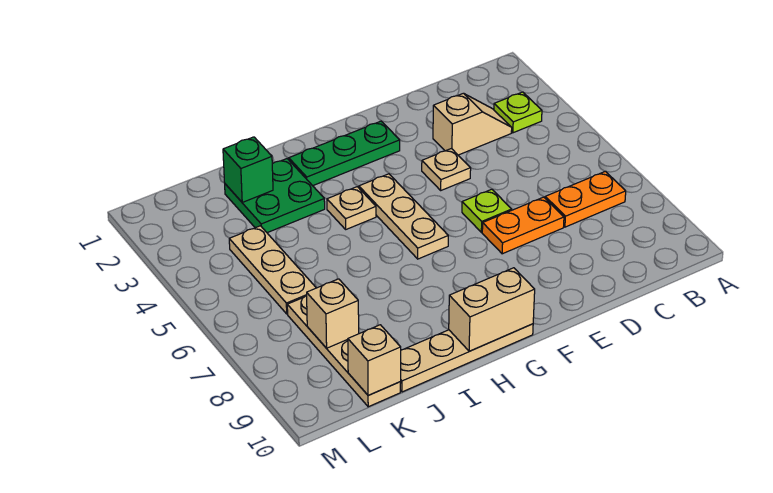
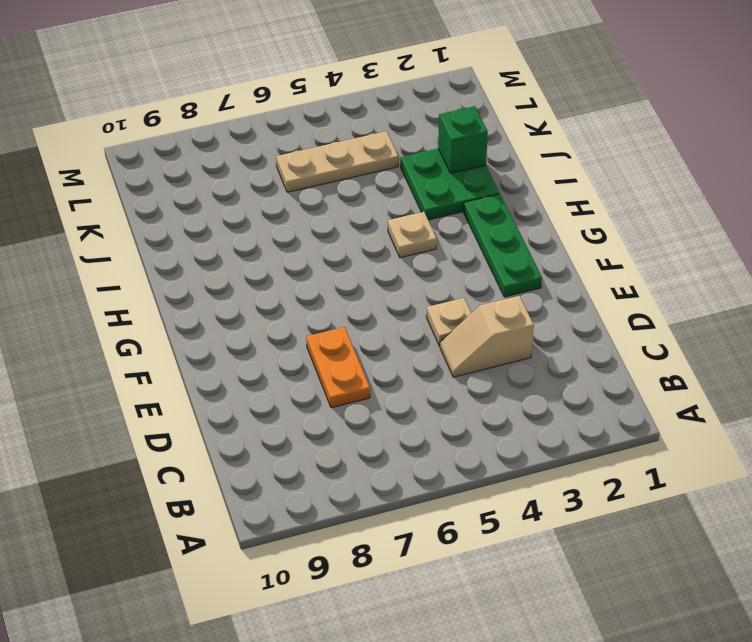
tan slope D3:D4 level 1 top 3 -> tan slope C3:D3 level 1 top D
none -> lime plate B3 level 1
none -> orange plate B7:C7 level 1
none -> lime plate E6 level 1

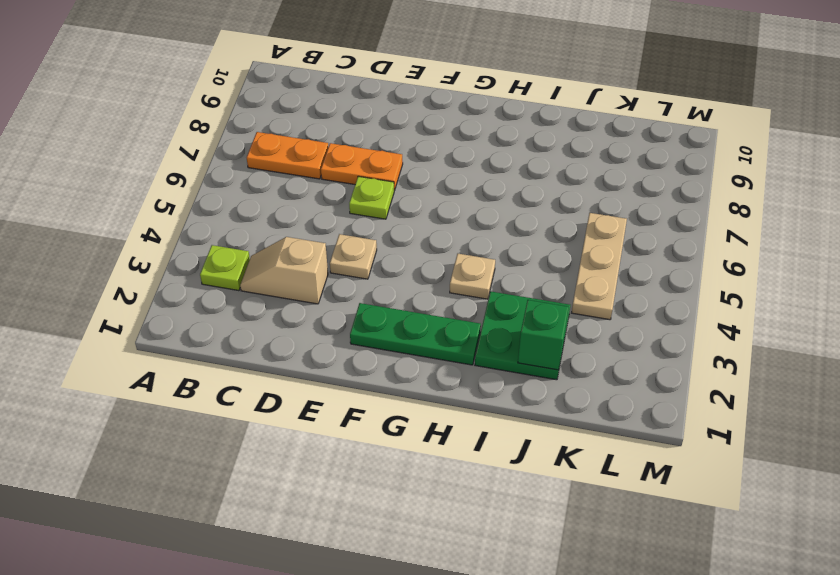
none -> tan plate G4:G6 level 1
none -> tan plate G10:J10 level 1
none -> tan plate K7:K10 level 1

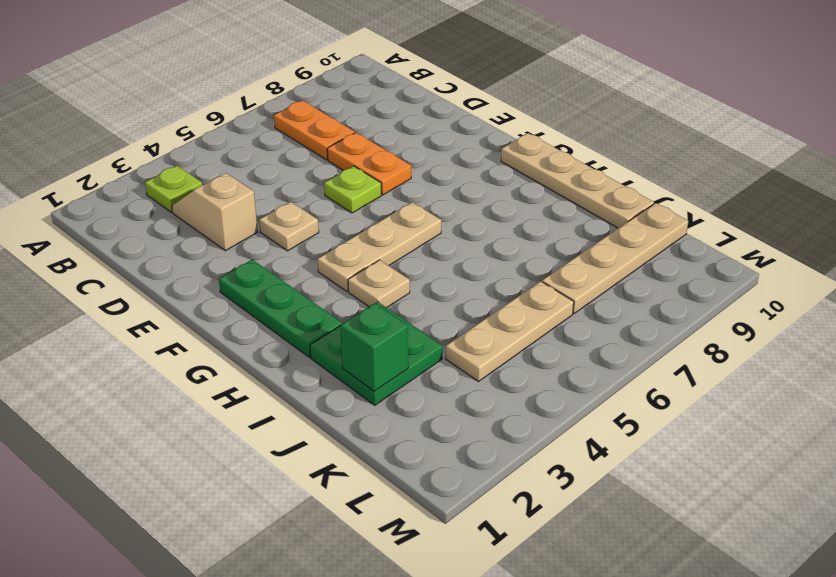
none -> tan brick G10:H10 level 2
none -> tan brick K8 level 2
none -> tan brick K10 level 2

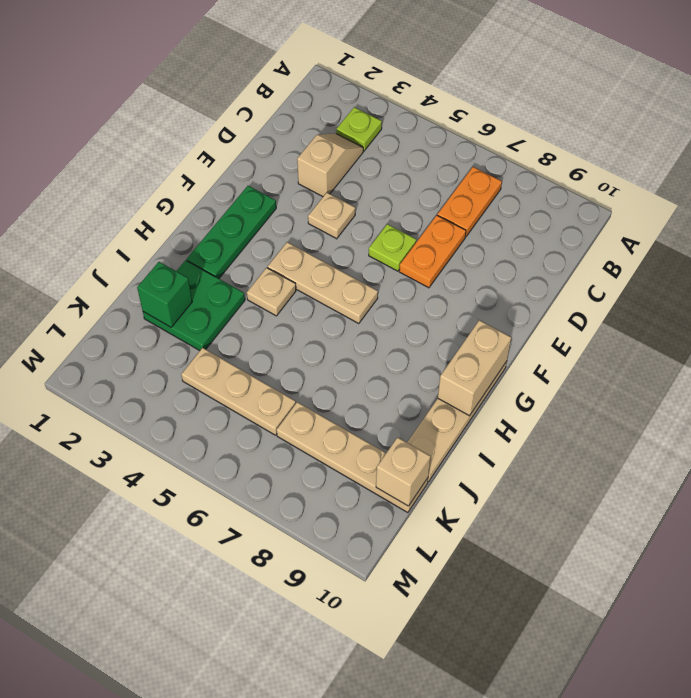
none -> tan brick K8 level 2

